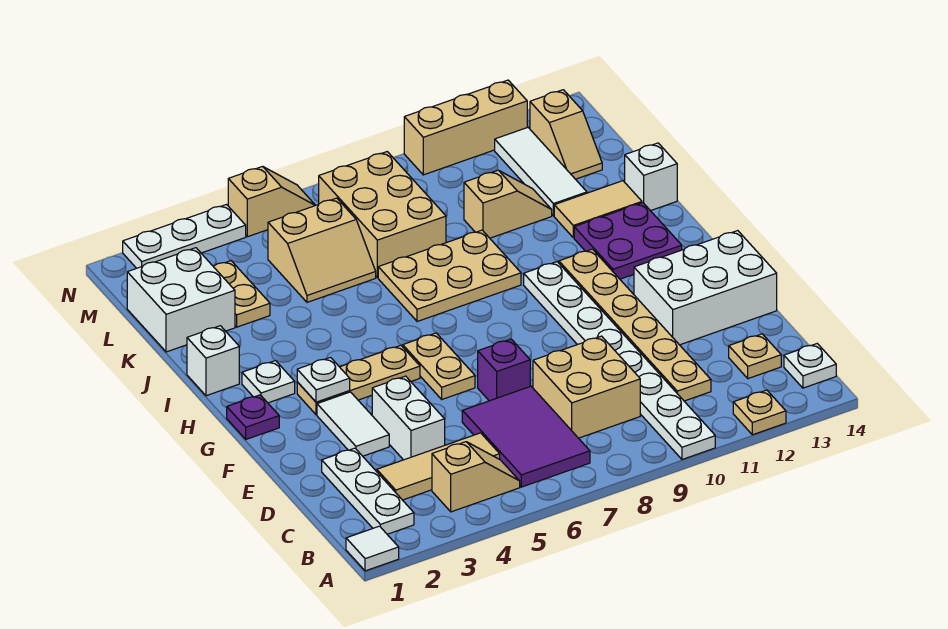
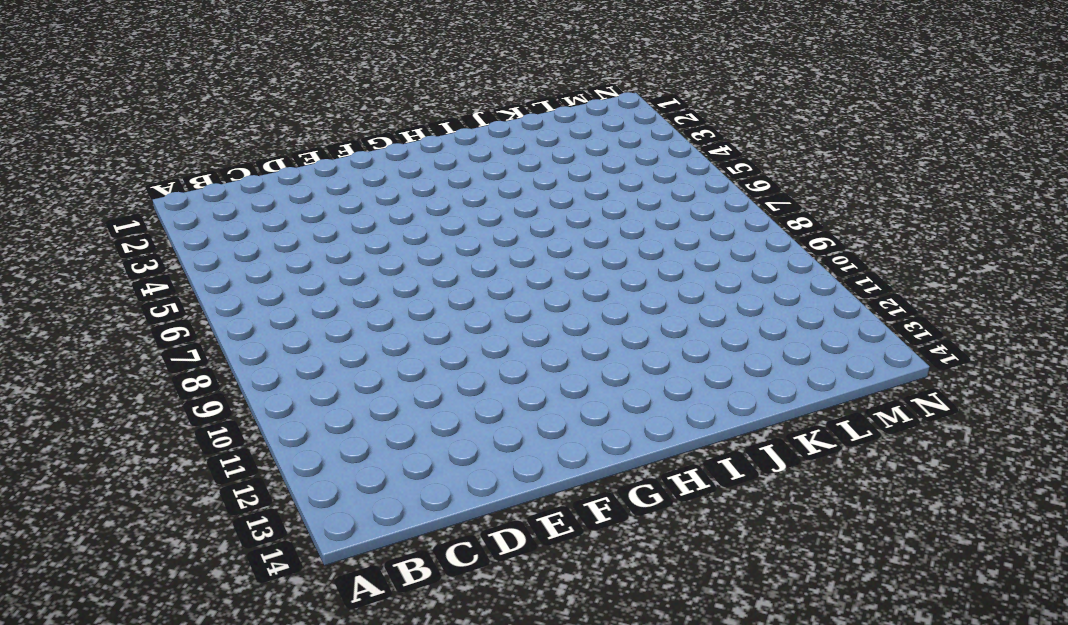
none -> white tile A1 level 1
none -> white plate A10:H10 level 1
none -> tan plate A12 level 1
none -> white plate B2:D2 level 1

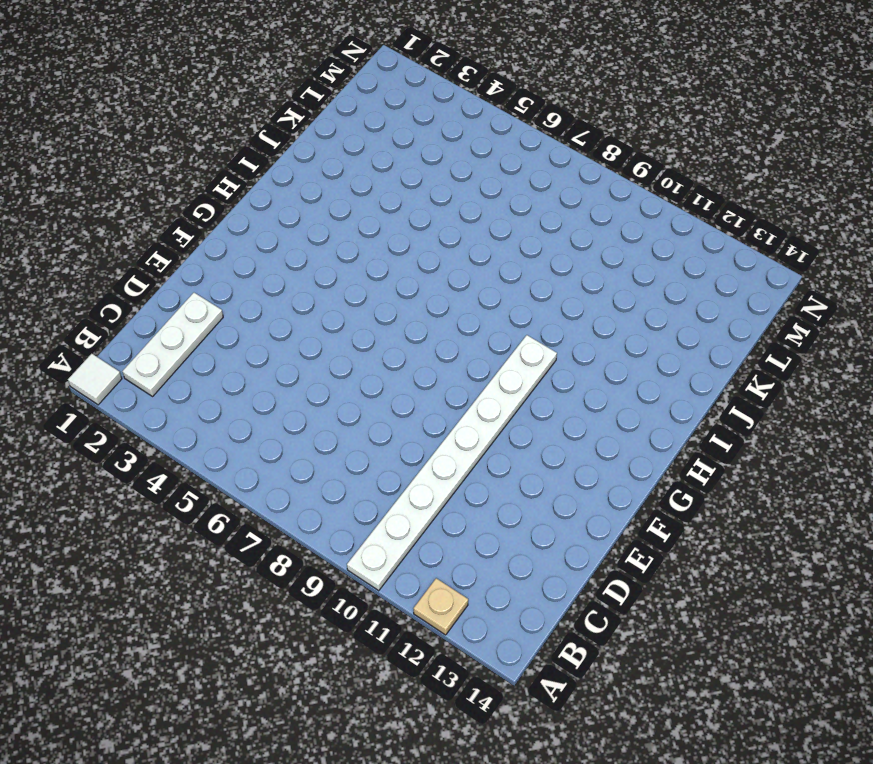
none -> tan slope B4:B5 level 1 top 4
none -> purple tile B6:D7 level 1
none -> white plate B14 level 1
none -> tan tile C3:C5 level 1

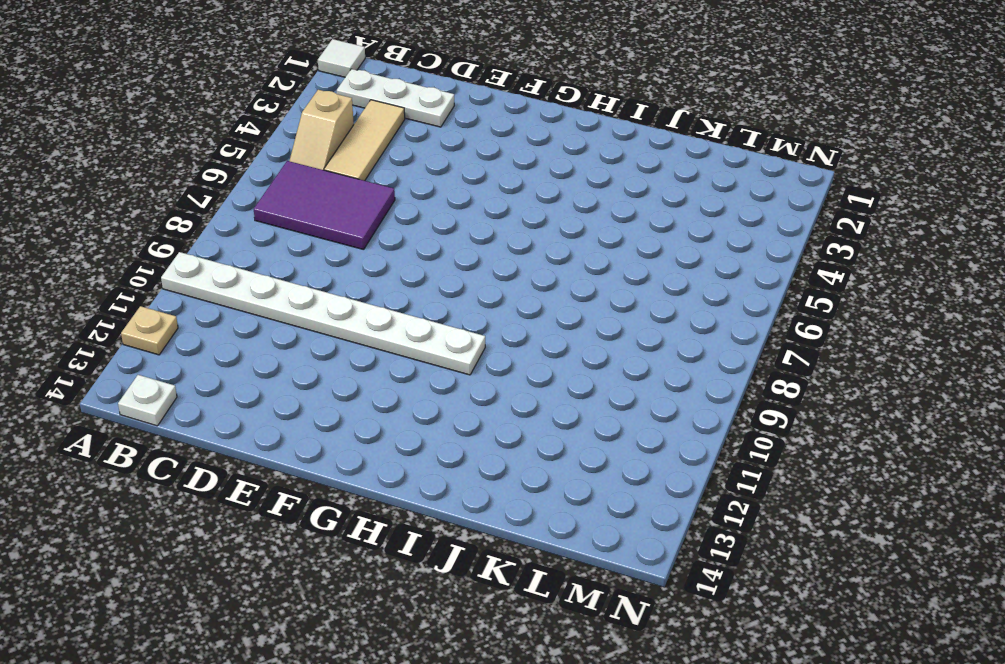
none -> tan brick C8:D9 level 1
none -> tan plate C11:H11 level 1
none -> tan plate C13 level 1
none -> white brick D4:E4 level 1

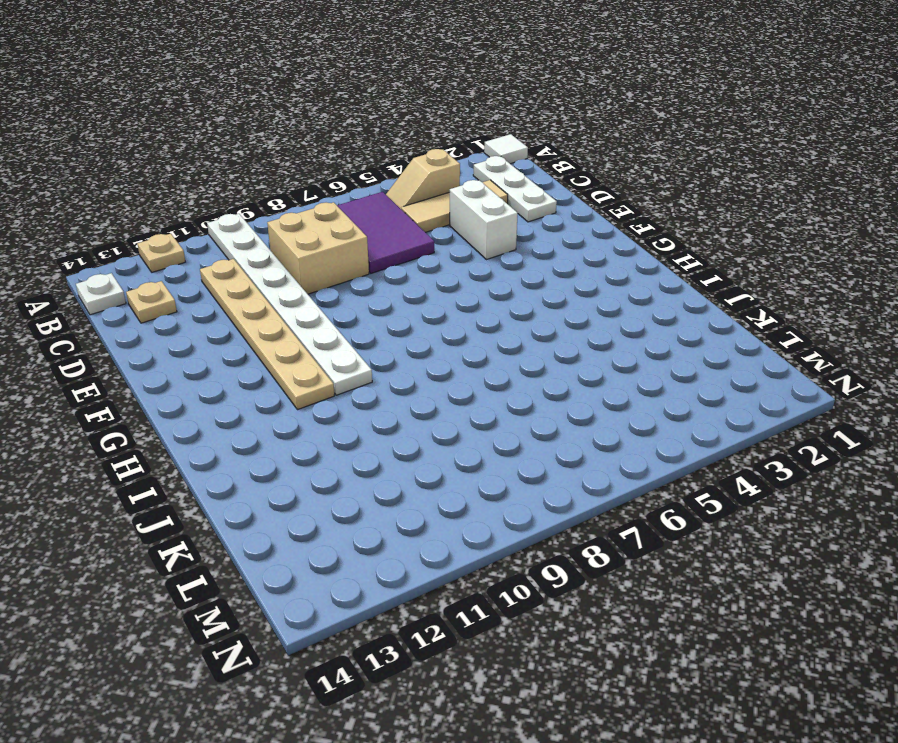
none -> white tile E3:F3 level 1
none -> purple brick E7 level 1
none -> white brick E12:F14 level 1
none -> tan plate F6:G6 level 1

